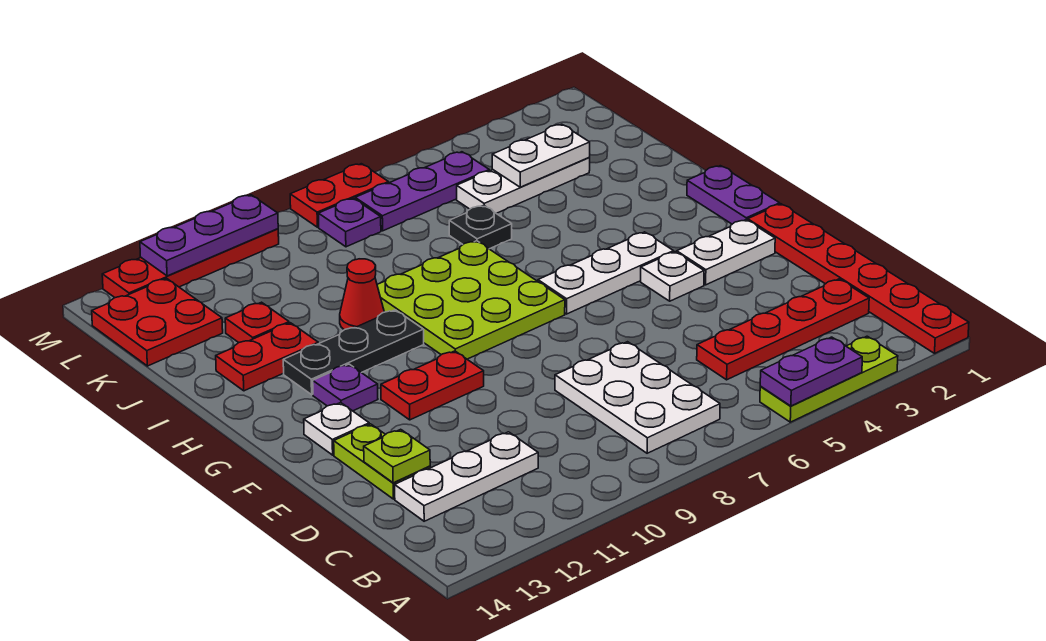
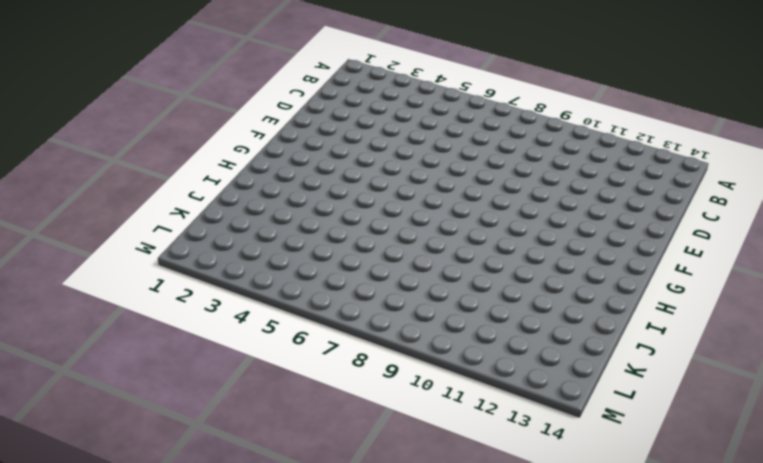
none -> red plate A1:F1 level 1
none -> lime plate A3:A5 level 1
none -> white plate B7:D8 level 1

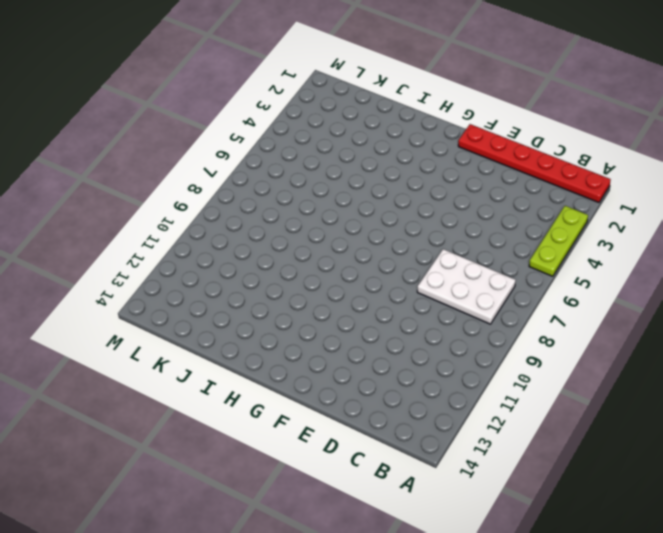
none -> red plate C2:C5 level 1
none -> white plate C11:C13 level 1
none -> lime plate D13:E13 level 1

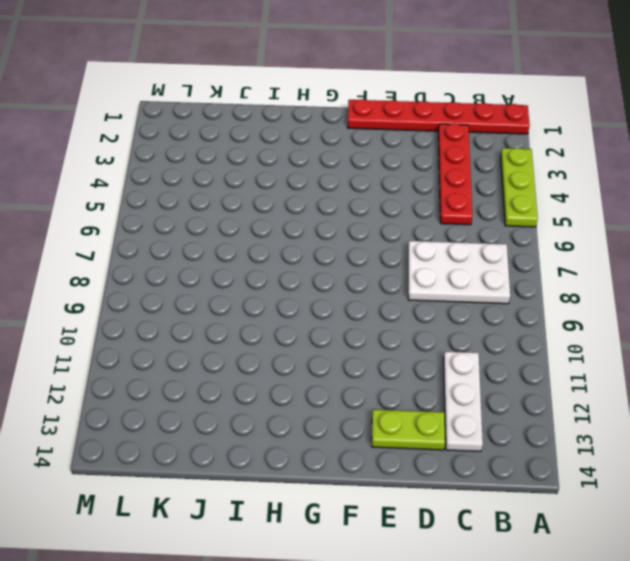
none -> white plate F2:F3 level 1
none -> white plate F4 level 1
none -> red plate F10:F11 level 1

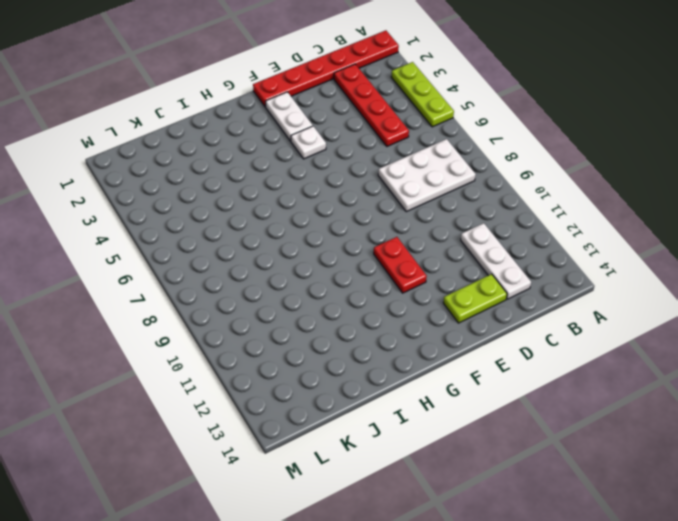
none -> white plate F13 level 1
none -> purple plate G1:H1 level 1
none -> white plate G4:G6 level 1

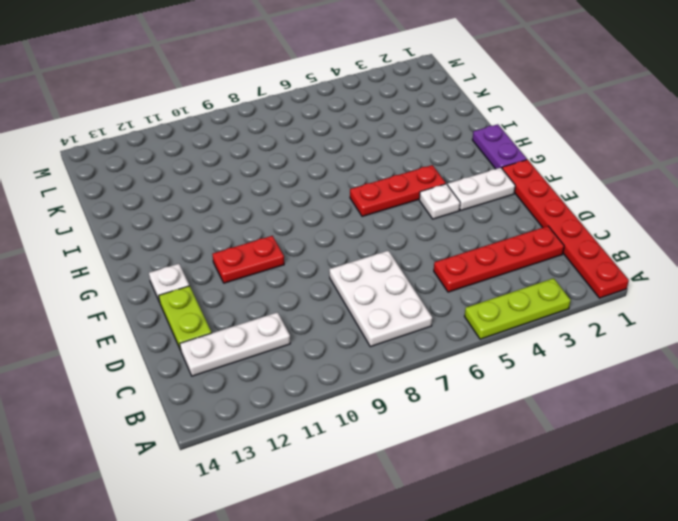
red plate G4:G6 level 1 -> white plate G4:G6 level 1
none -> lime plate G7:I9 level 1
none -> purple plate G12 level 1
none -> black plate H10:H12 level 1

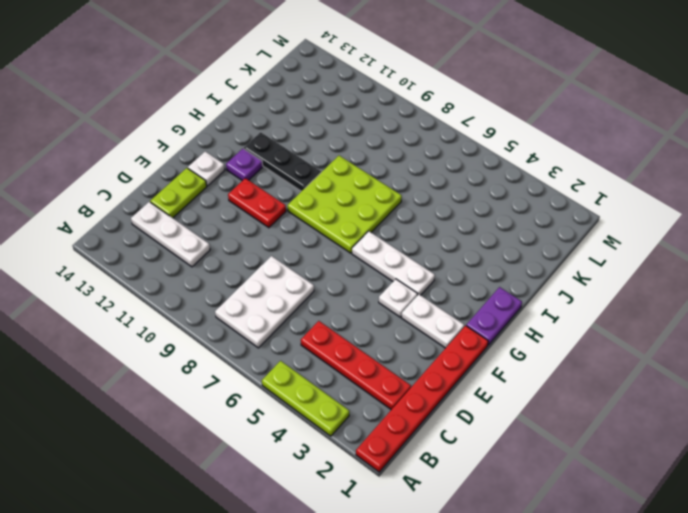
none -> red cone I10 level 1
none -> red plate I12:I13 level 1
none -> black plate J6 level 1

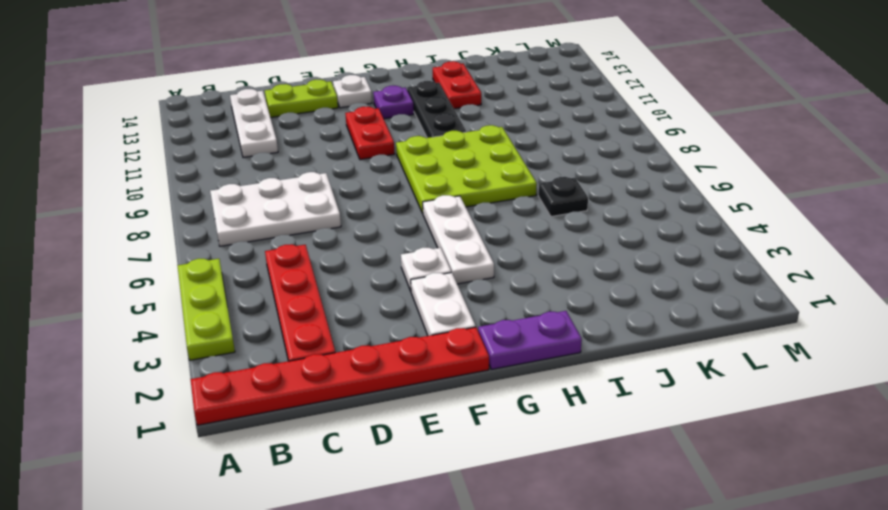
none -> red cone I10 level 1
none -> red plate J12 level 1
none -> white plate K3:K5 level 1

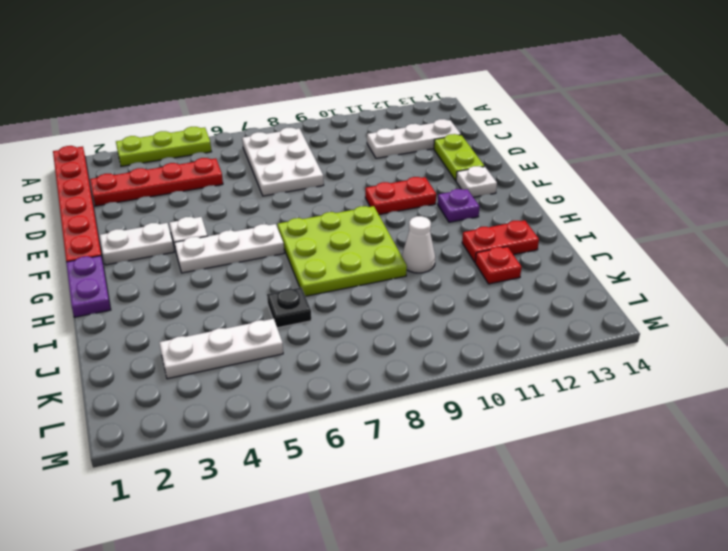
white cone I10 level 1 -> red cone I10 level 1
none -> black plate H10:H12 level 1
none -> red plate K13:L14 level 1
none -> purple plate L5:L7 level 1

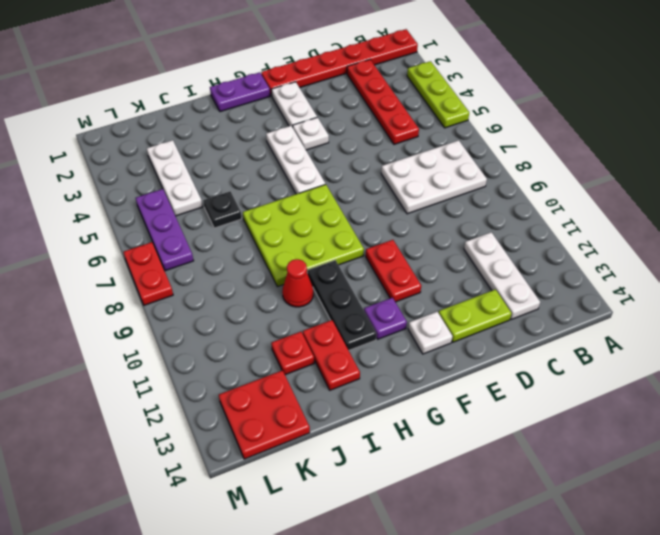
none -> purple plate L8 level 1
none -> red plate M10:M13 level 1
none -> purple plate A4:A5 level 2

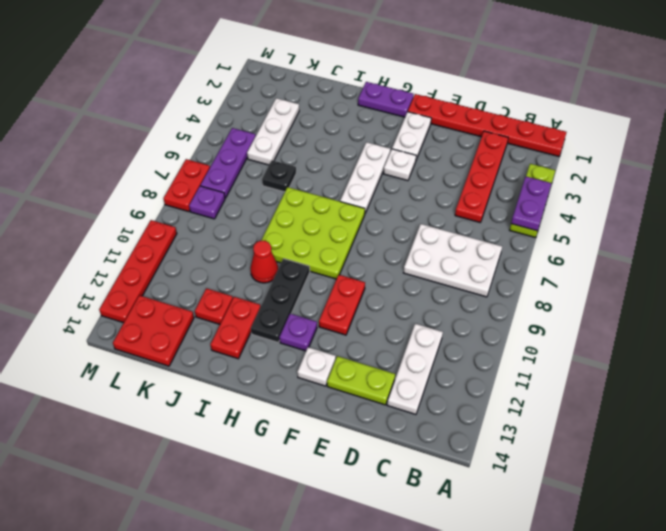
none -> lime plate D13 level 2
none -> white plate K3:K4 level 2
none -> purple plate M10:M12 level 2

